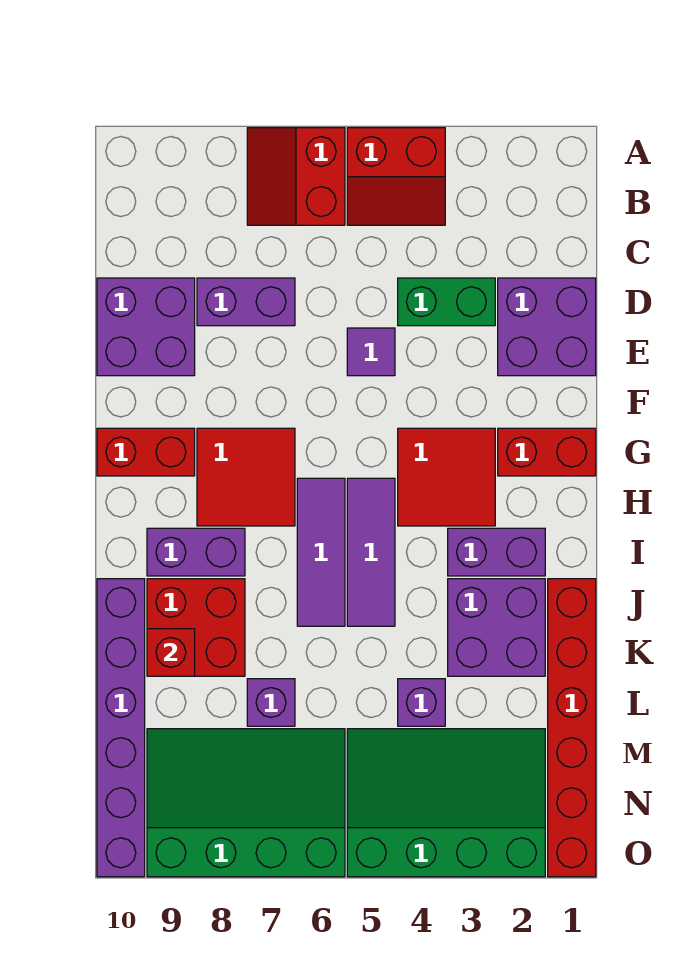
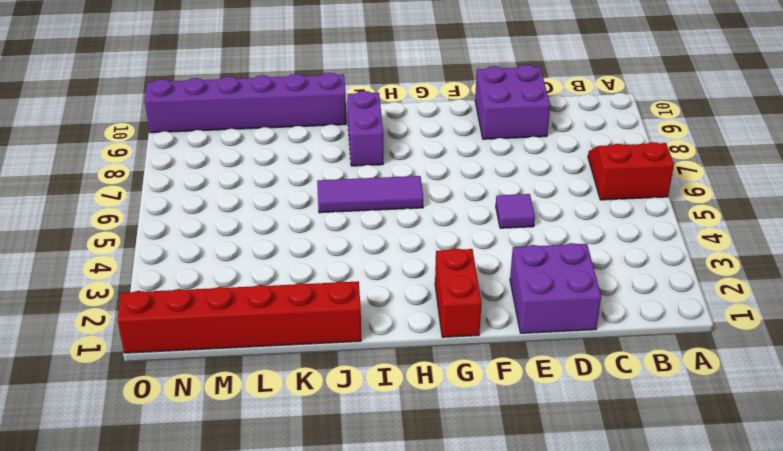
none -> red slope A4:B5 level 1 top A
none -> green brick D3:D4 level 1
none -> purple brick D7:D8 level 1

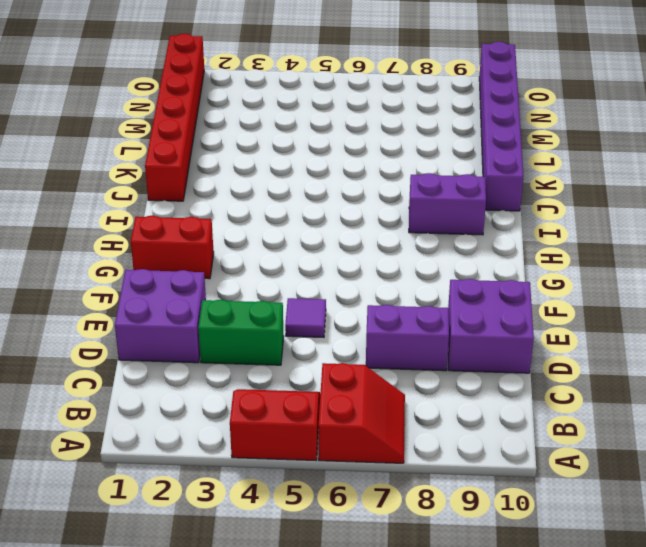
none -> red tile G3:H4 level 1
none -> red tile G7:H8 level 1
none -> red brick G9:G10 level 1

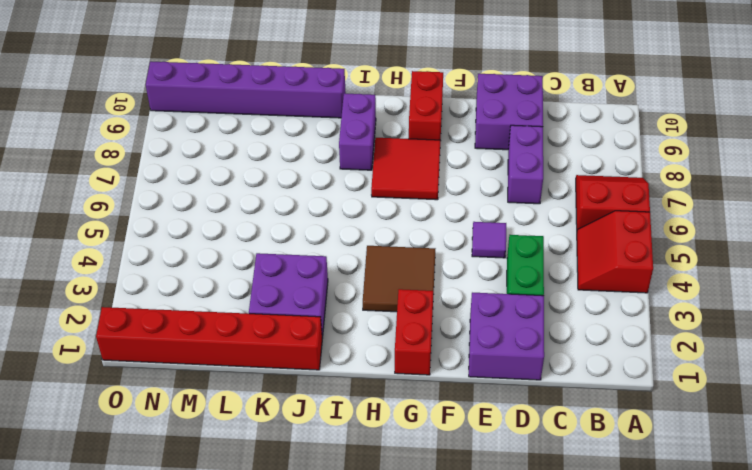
brown tile G3:H4 level 1 -> red tile G3:H4 level 1
none -> purple tile H5:J5 level 1
none -> purple tile H6:J6 level 1
none -> purple brick I2:I3 level 1

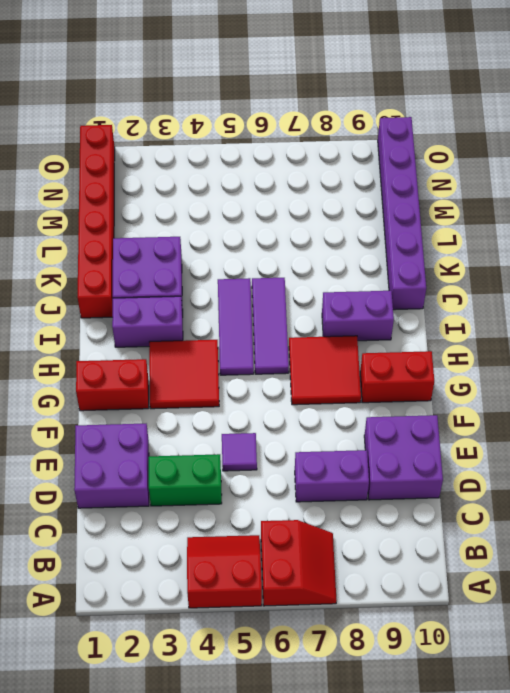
none -> red brick J8:K9 level 1
none -> purple brick L4 level 1
none -> purple brick L7 level 1

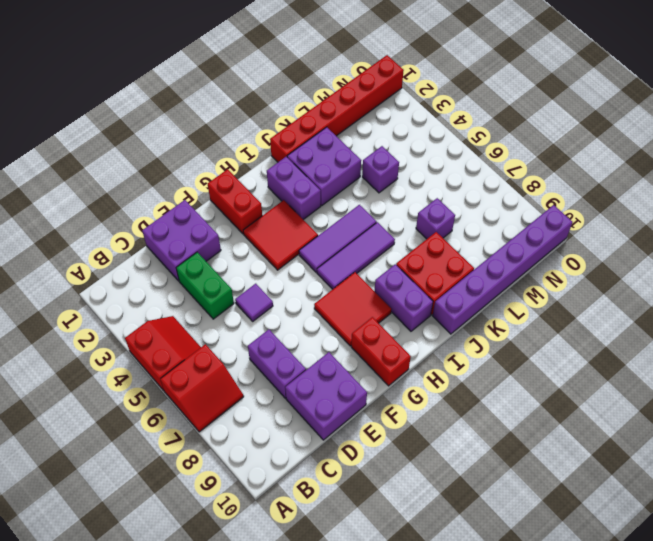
none -> green slope M2:O5 level 1 top O
none -> green slope M6:O9 level 1 top O
none -> red brick K9 level 2

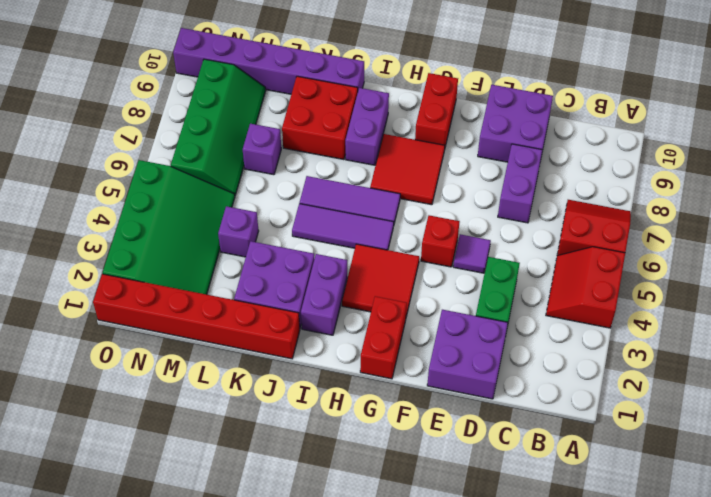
red brick F5 level 1 -> red brick K9 level 2
green slope M6:N9 level 1 top N -> green slope M6:O9 level 1 top O

